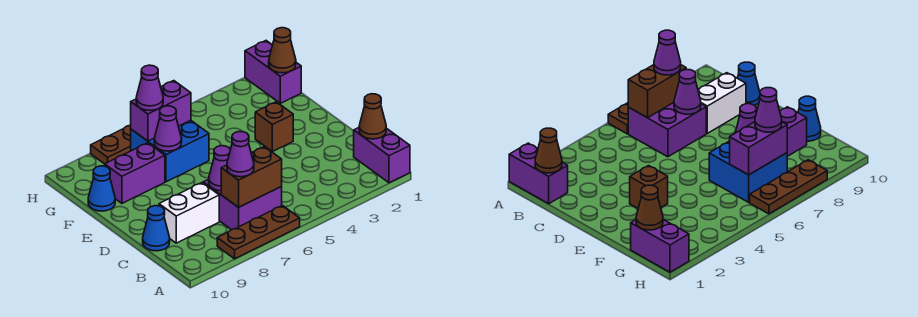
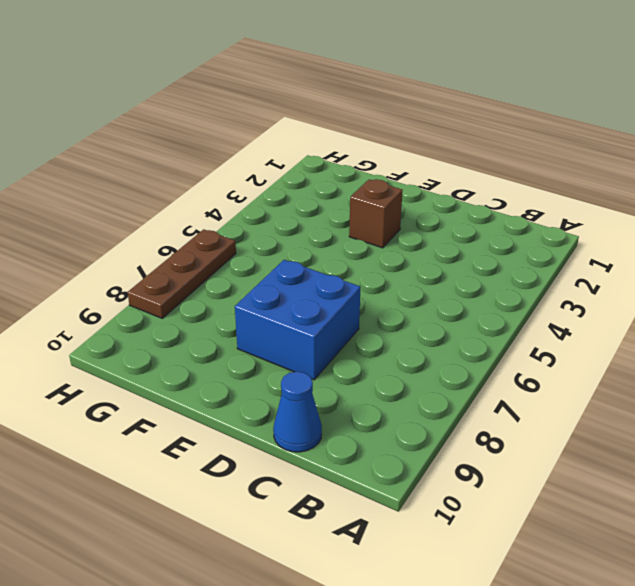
blue brick D7:E8 level 1 -> blue brick F6:G7 level 1
none -> purple brick A1:B1 level 1
none -> brown plate A6:A8 level 1
none -> purple brick B6:C7 level 1

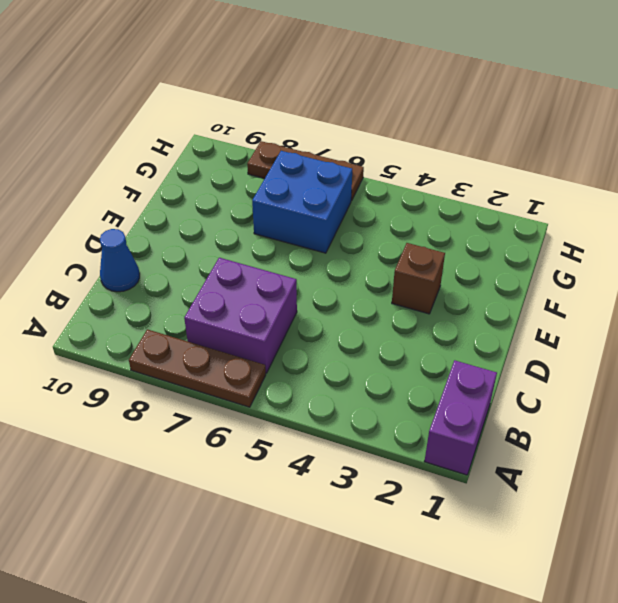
none -> white brick C8:C9 level 1
none -> purple brick F8:F9 level 1
none -> blue cone F10 level 1

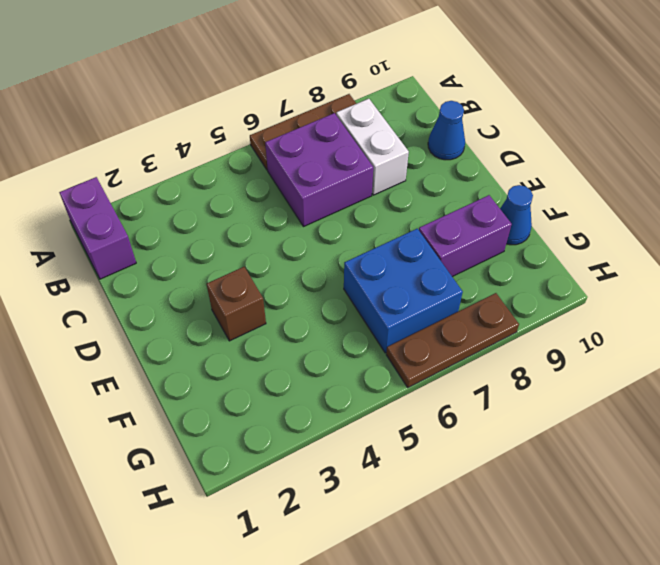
white brick B8:C8 level 1 -> white brick C8:C9 level 1
none -> purple brick G1:H1 level 1
none -> brown cone B1 level 2
none -> brown brick B6:B7 level 2

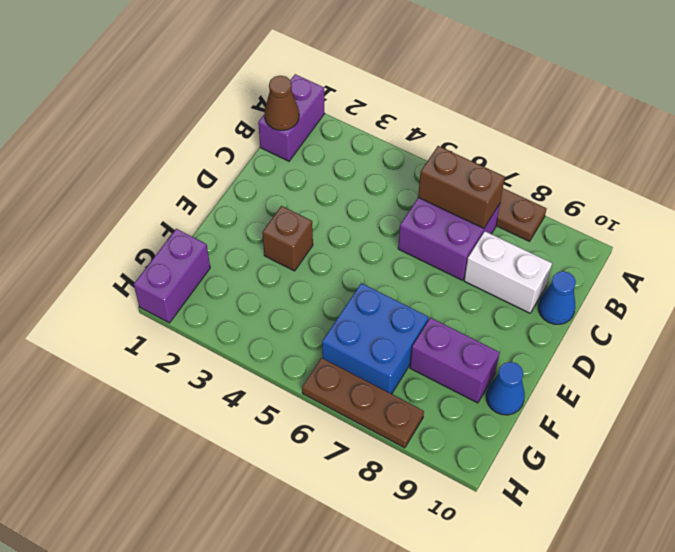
none -> purple cone C7 level 2
none -> purple cone F7 level 2
none -> brown cone G1 level 2

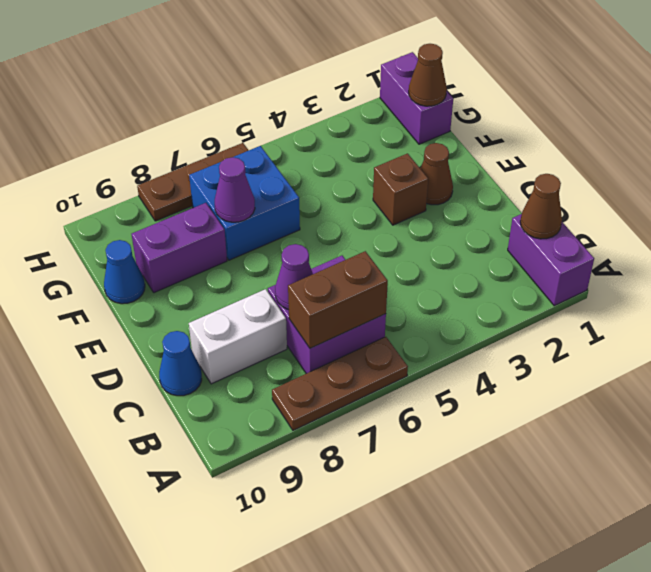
brown cone E2 level 1 -> none
none -> purple brick G6:G7 level 2
none -> purple cone B7 level 3
none -> purple cone G7 level 3

